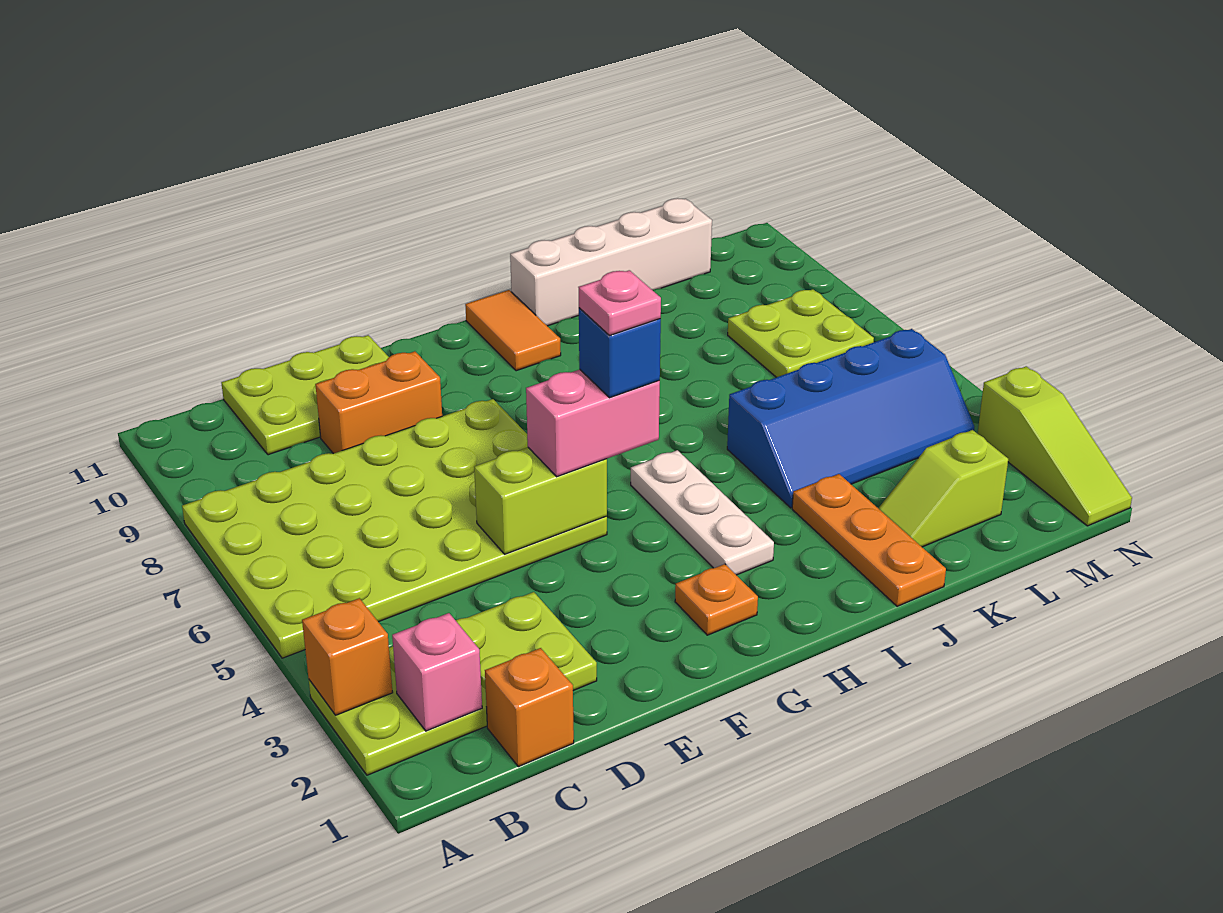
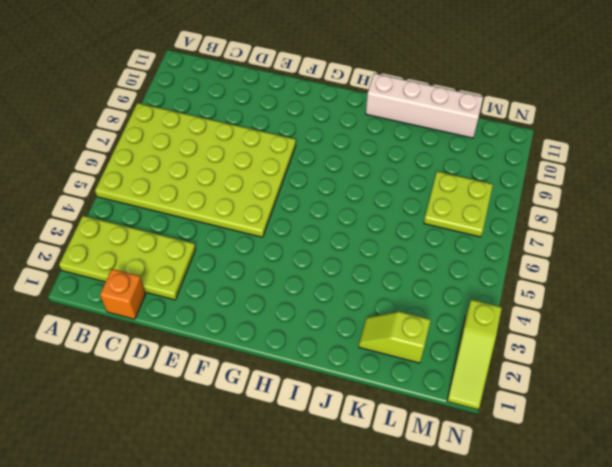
none -> lime plate C10:E11 level 1
none -> orange brick D9:E9 level 1
none -> orange plate G2 level 1

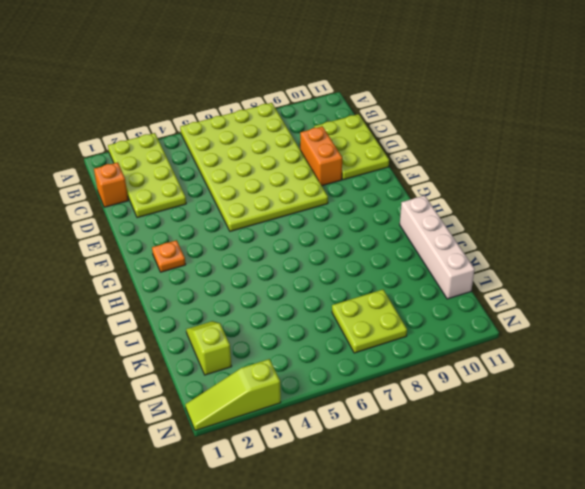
none -> white plate H3:H5 level 1
none -> orange tile H10:H11 level 1
none -> orange plate J1:J3 level 1

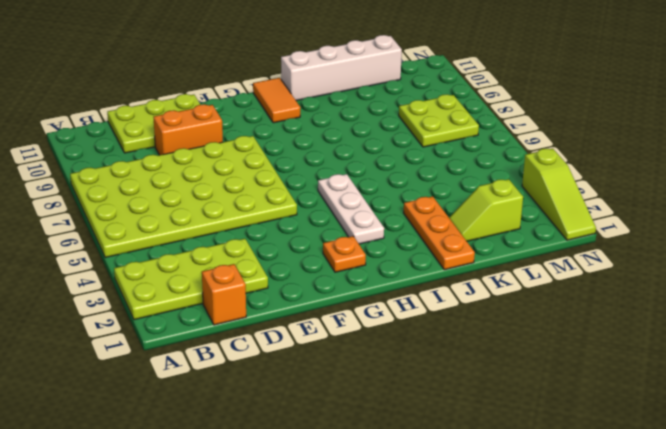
none -> blue slope J4:M5 level 1 top 5
none -> orange brick A3 level 2
none -> pink brick B2 level 2

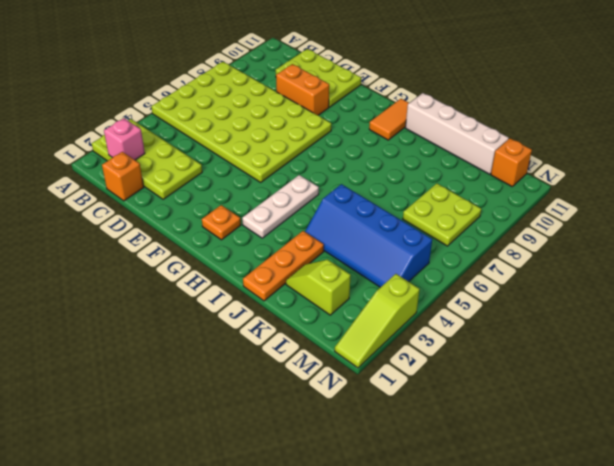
orange brick M11 level 1 -> orange brick A3 level 2
none -> lime brick E5:F5 level 2
none -> pink brick F5:G5 level 3
none -> blue brick G5 level 4

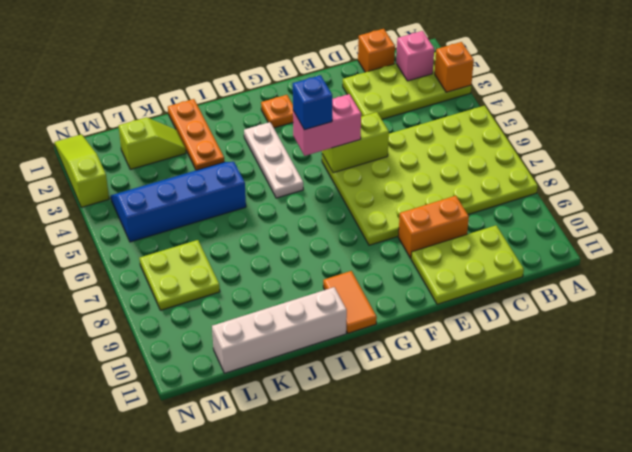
none -> pink plate G5 level 5

